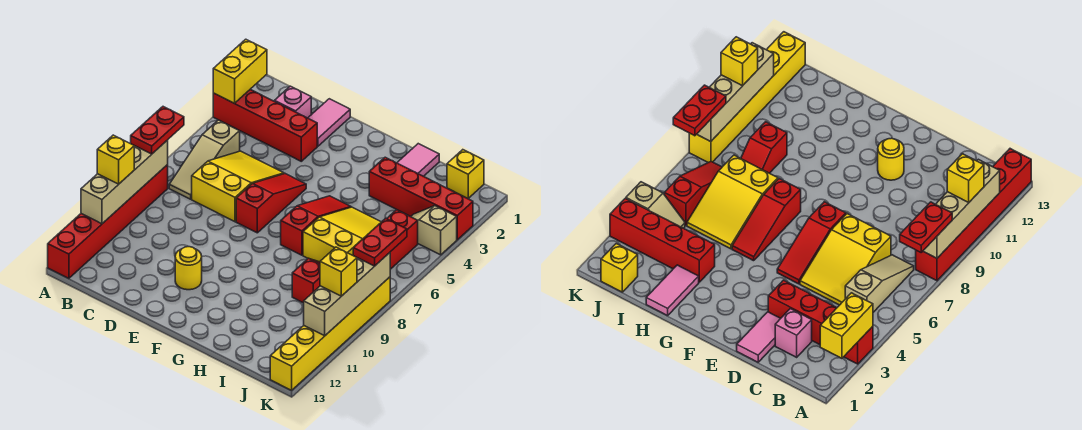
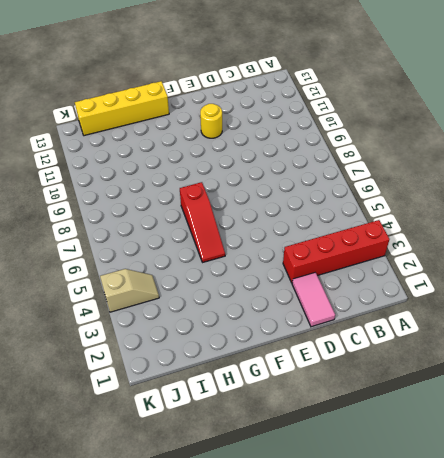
yellow brick G13:J13 level 1 -> none
none -> red brick A8:A13 level 1
none -> tan slope B5:B7 level 1 top 5
none -> pink brick C2 level 1

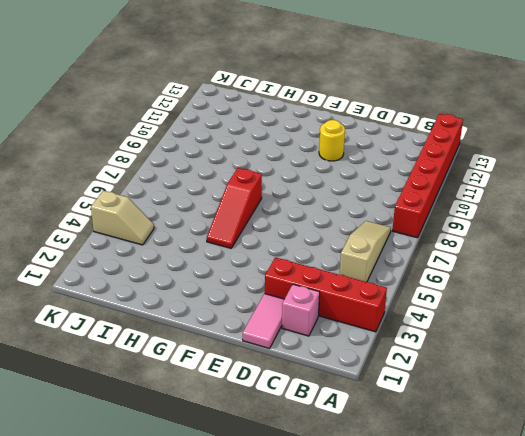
none -> yellow slope C5:D7 level 1 top 7
none -> red slope E5:E7 level 1 top 7
none -> pink tile H1:H2 level 1

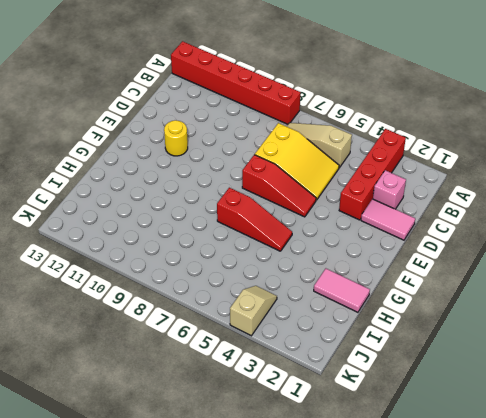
none -> red brick H3:K3 level 1
none -> yellow slope H5:I7 level 1 top 7
none -> red slope I8:I9 level 1 top 9

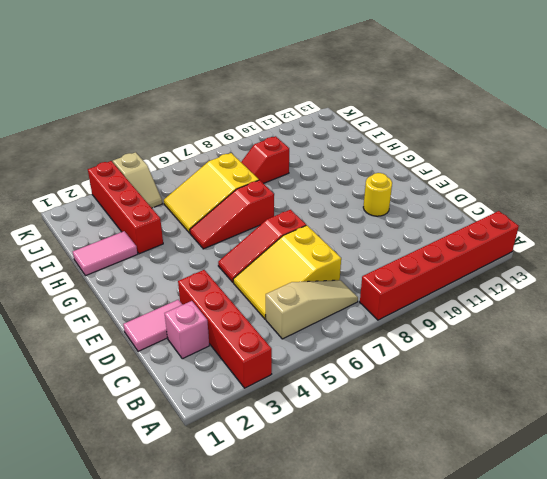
none -> yellow brick J1 level 1
none -> red slope J5:J7 level 1 top 5
none -> yellow brick K8:K13 level 1

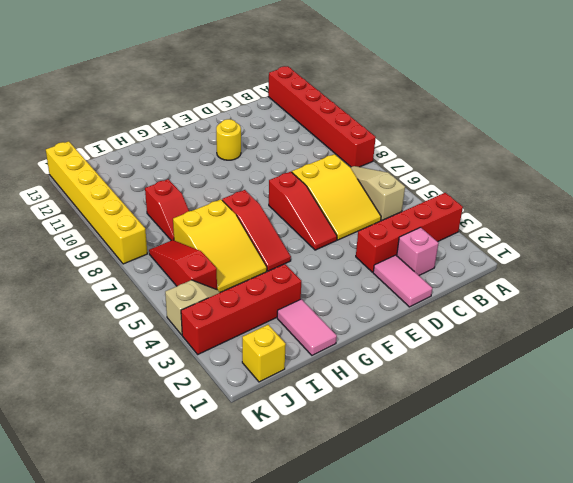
none -> yellow brick A2:A3 level 2
none -> tan brick A8:A11 level 2
none -> tan brick K8:K11 level 2

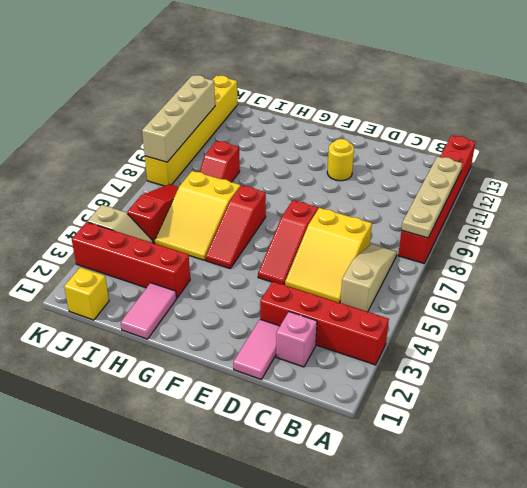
tan plate A8:A11 level 2 -> tan brick A8:A11 level 2
none -> yellow brick A2:A3 level 2
none -> red plate A7:A8 level 3
none -> yellow brick A10 level 3

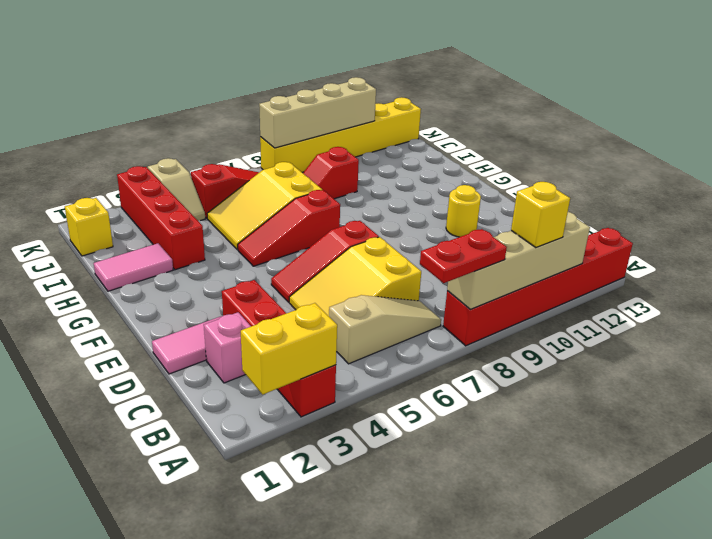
none -> red plate K7:K8 level 3
none -> yellow brick K10 level 3

